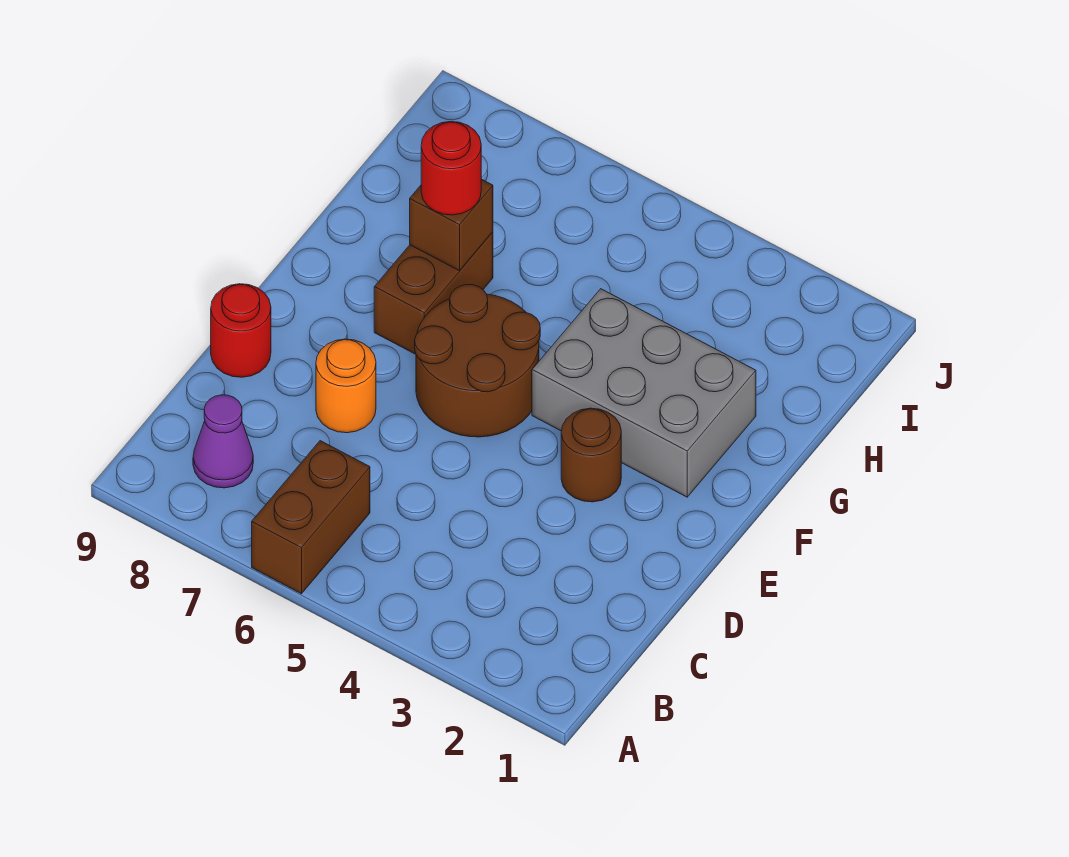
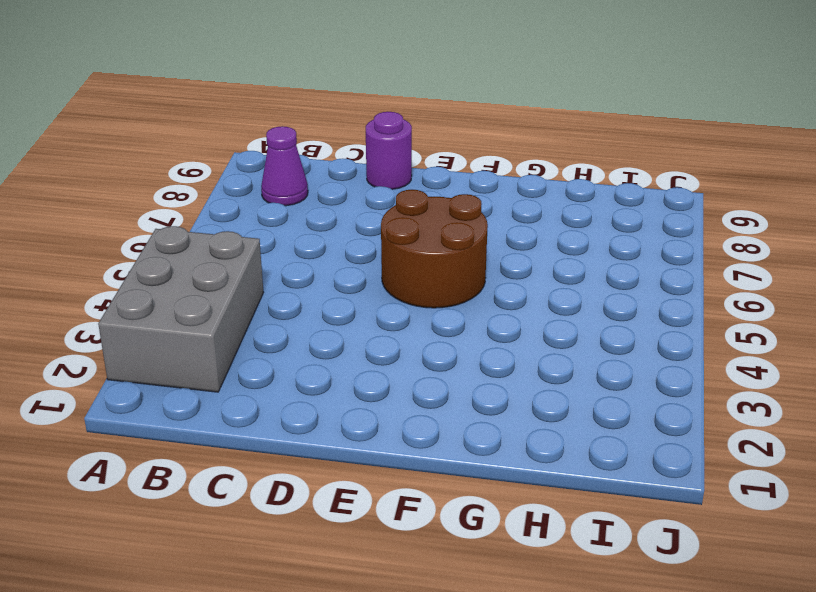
grey brick A2:B4 level 1 -> grey brick F2:G4 level 1
purple round brick D9 level 1 -> red round brick D9 level 1
none -> brown brick A6:B6 level 1
none -> orange round brick D7 level 1

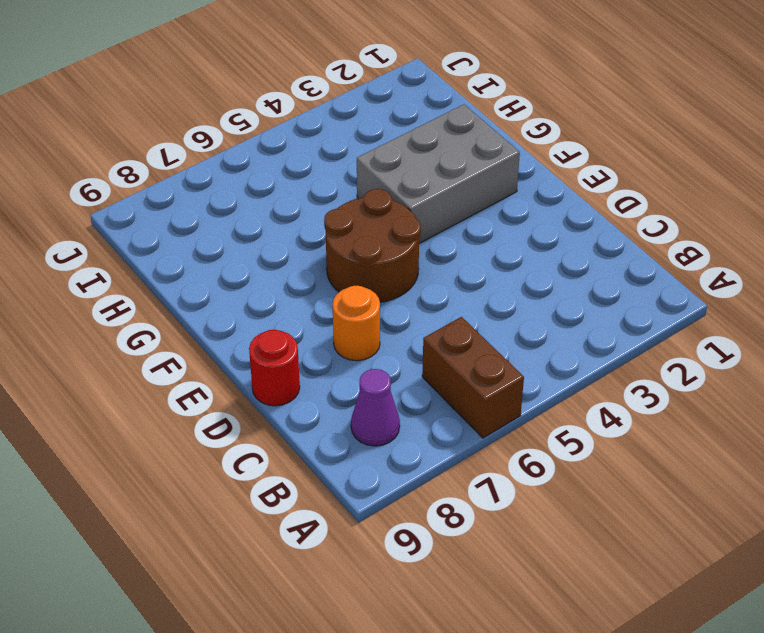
none -> brown round brick E3 level 1
none -> brown brick F7:G7 level 1

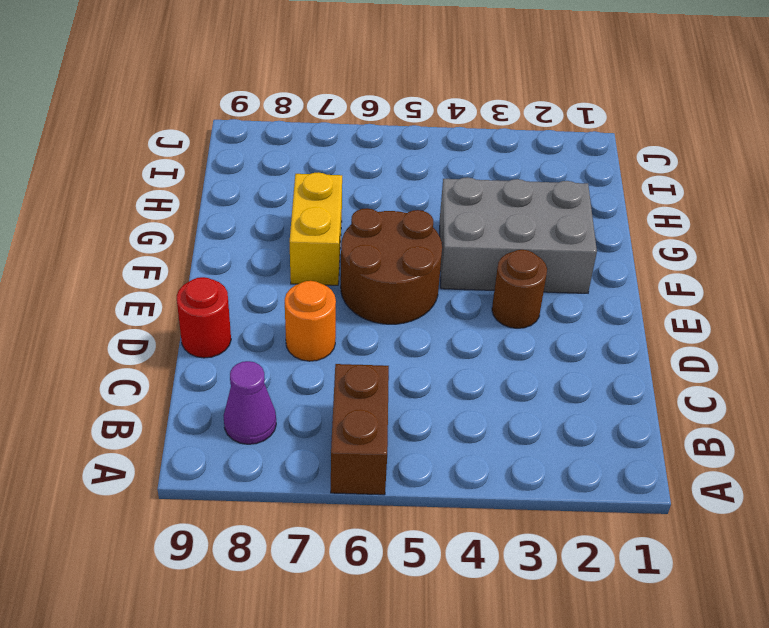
yellow brick F7:G7 level 1 -> brown brick F7:G7 level 1
none -> brown brick G7 level 2
none -> red round brick G7 level 3

